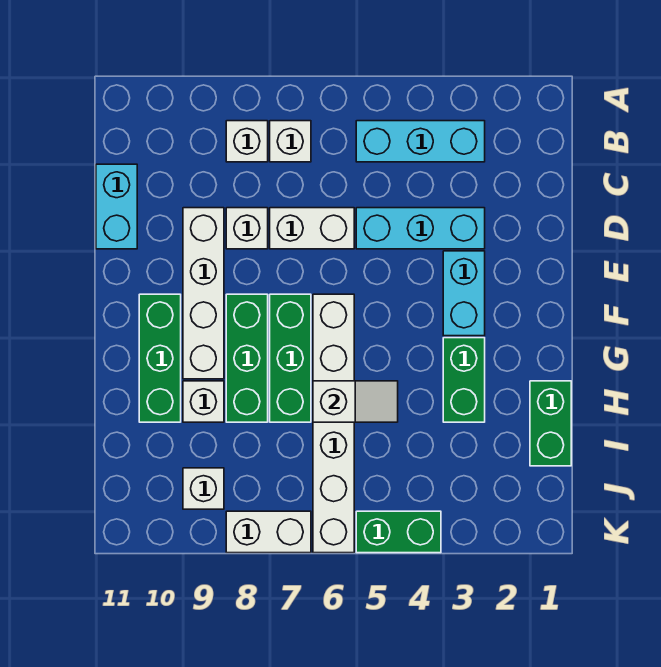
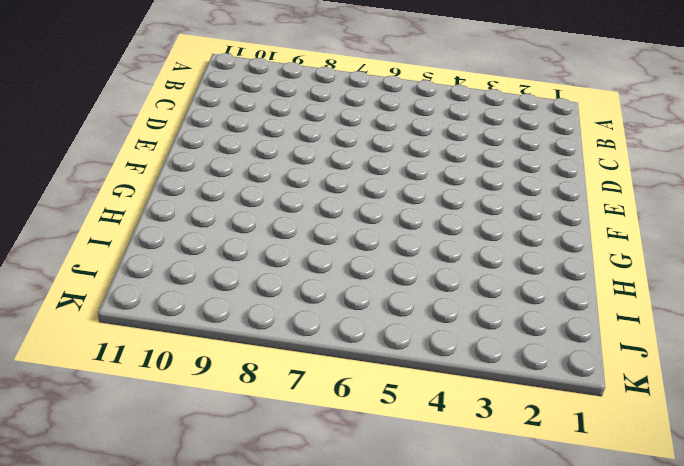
none -> cyan brick B3:B5 level 1
none -> white brick B7 level 1
none -> white brick B8 level 1

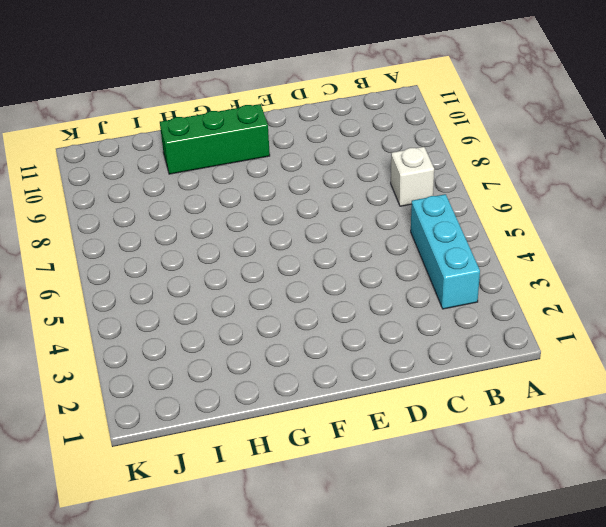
none -> white brick B8 level 1
none -> cyan brick C11:D11 level 1
none -> cyan brick D3:D5 level 1

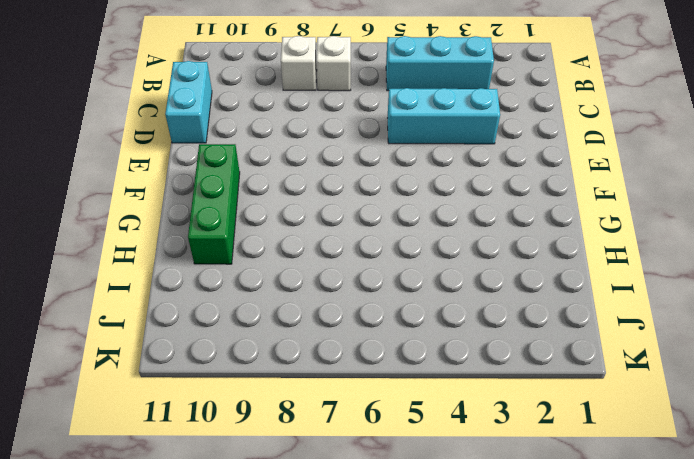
none -> white brick D6:D7 level 1
none -> white brick D8 level 1
none -> white brick D9:G9 level 1

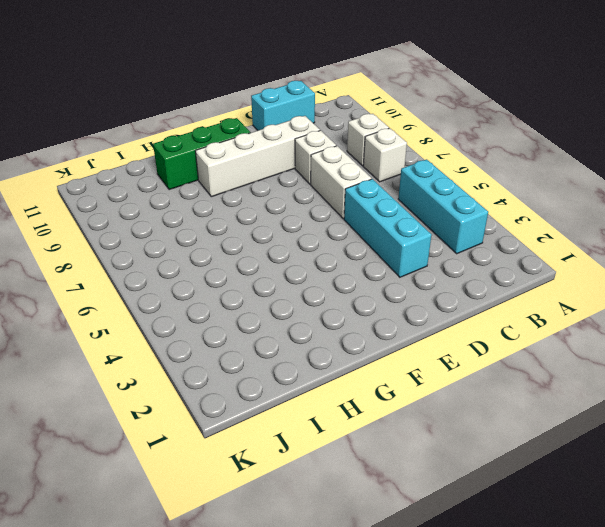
none -> cyan brick E3:F3 level 1
none -> white brick F6:K6 level 1
none -> green brick F7:H7 level 1

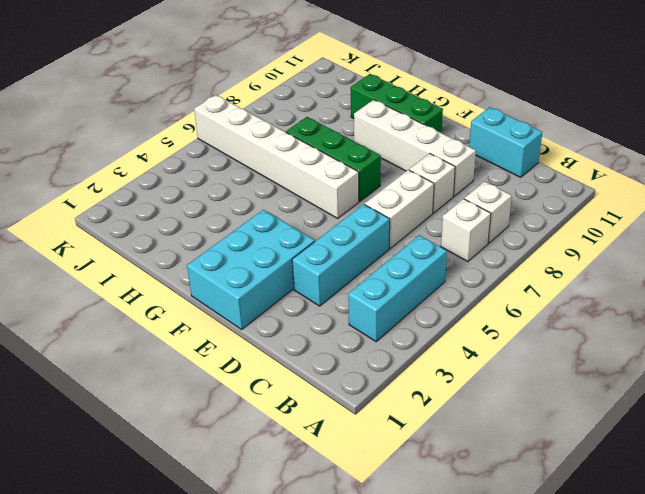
cyan brick E1:F3 level 1 -> cyan brick E3:F3 level 1
none -> green brick F8:H8 level 1
none -> green brick G3:H3 level 1
none -> green brick H1:I1 level 1

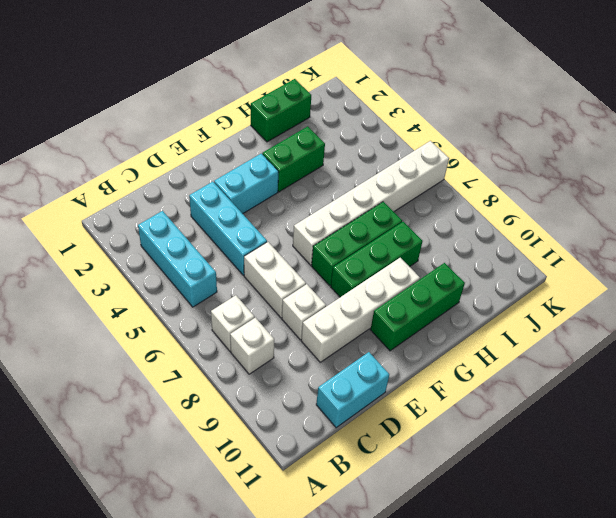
none -> white brick H9 level 1
none -> white brick J9 level 1
none -> green brick K4:K5 level 1

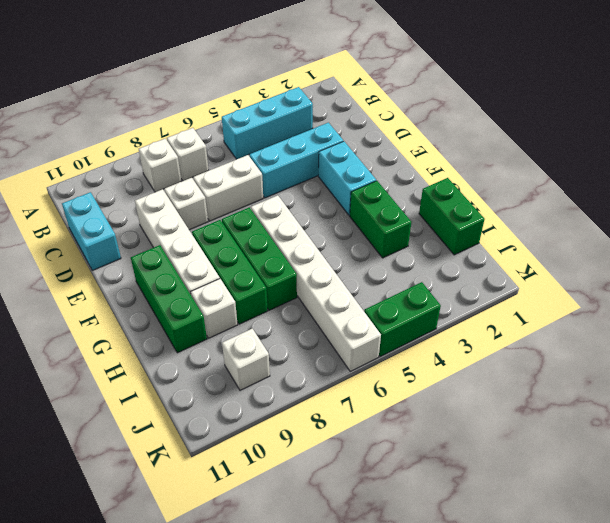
none -> white brick K7:K8 level 1
none -> white slope H5:H6 level 2 top 6

